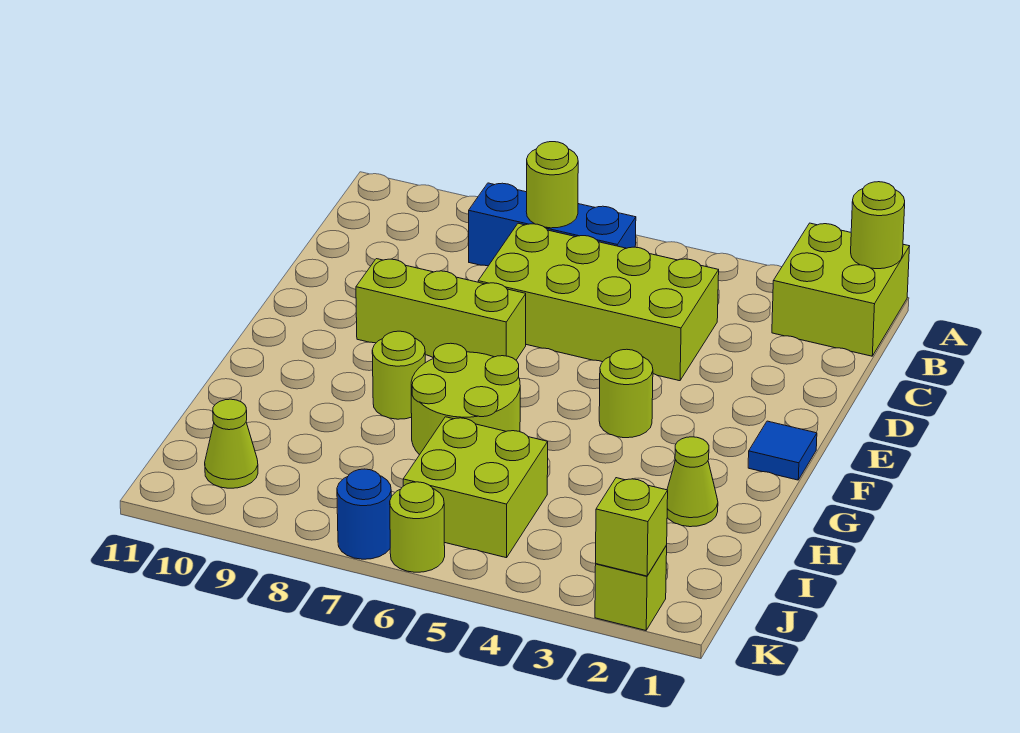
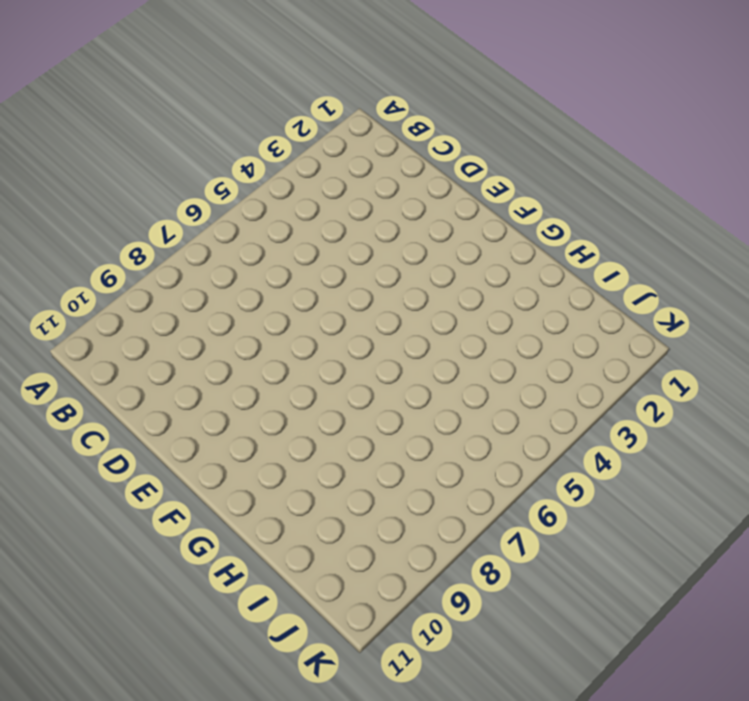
none -> lime brick A1:B2 level 1
none -> blue brick B6:B8 level 1
none -> lime brick C4:D7 level 1

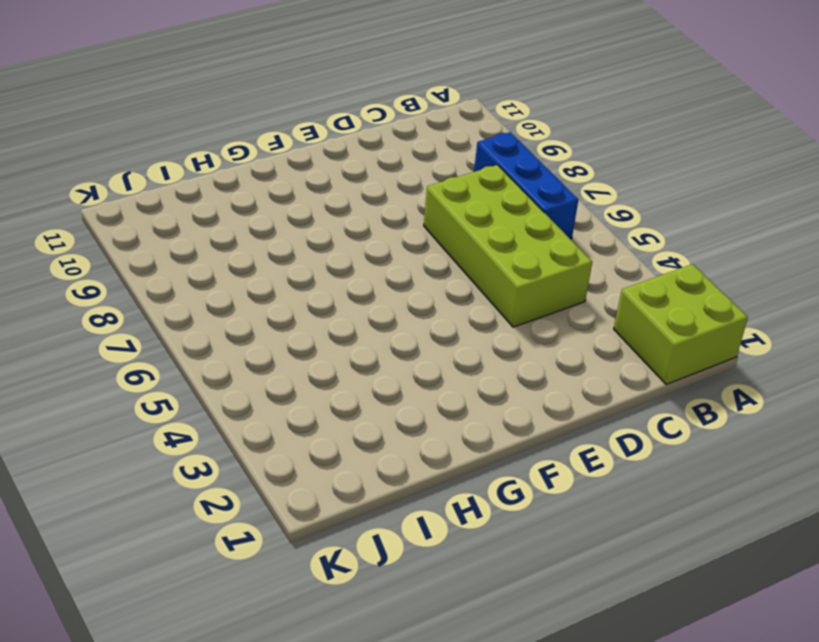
none -> lime brick E7:E9 level 1
none -> blue tile F1 level 1
none -> lime round brick F4 level 1

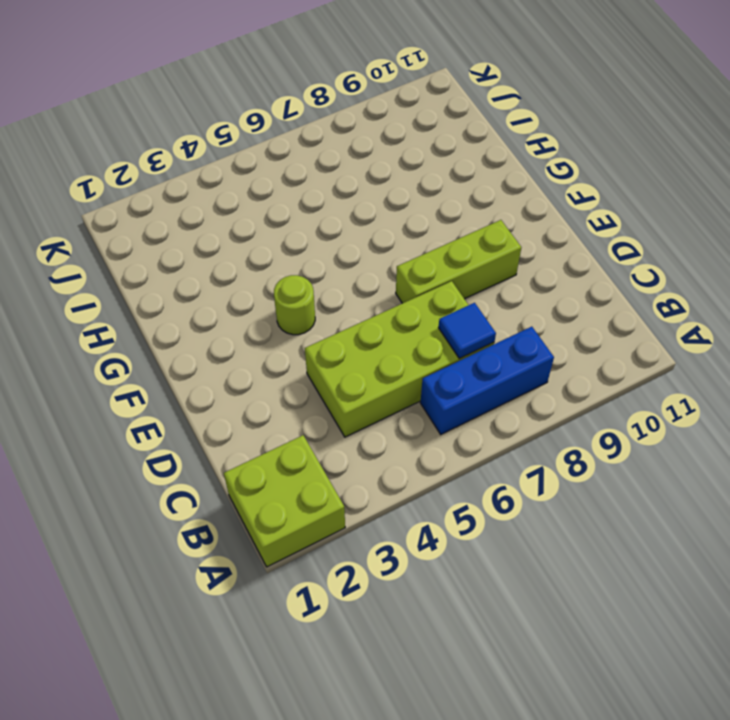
blue tile C7 level 2 -> blue tile F1 level 1
none -> lime round brick G6:H7 level 1
none -> lime round brick G8 level 1
none -> lime cone H2 level 1

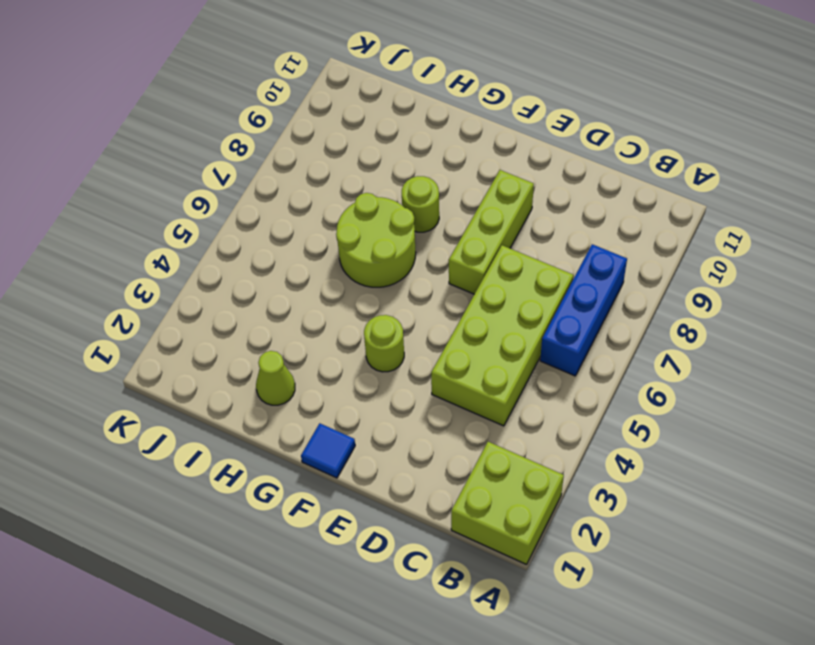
none -> lime brick I5:J6 level 1
none -> lime cone J10 level 1
none -> lime brick K2 level 1

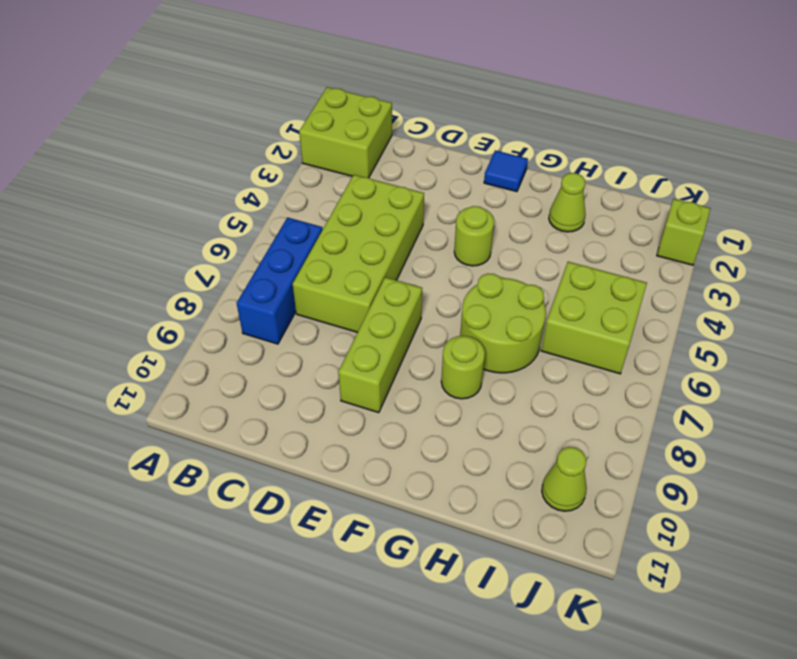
none -> lime round brick K6 level 1
none -> blue round brick K7 level 1
none -> lime round brick A1 level 2

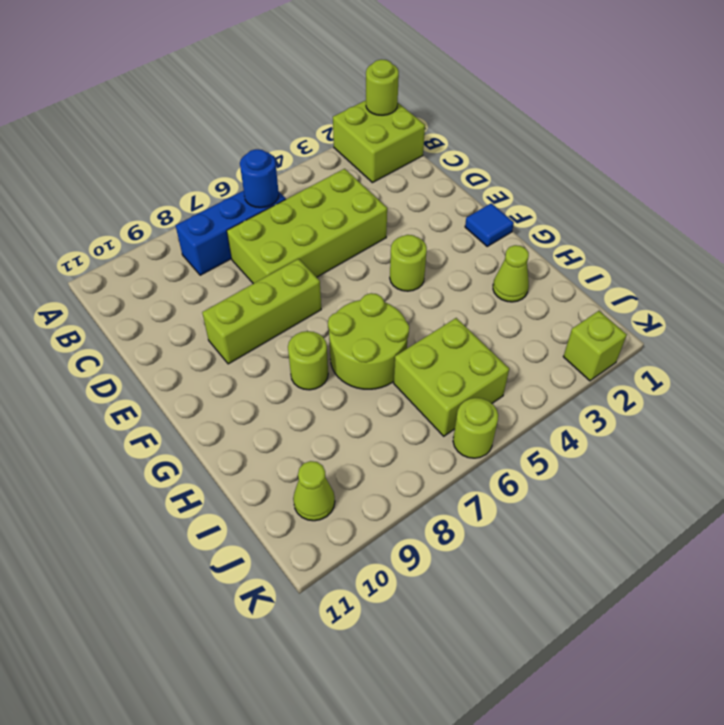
blue round brick B6 level 2 -> blue round brick K7 level 1
none -> lime round brick B7 level 2
none -> lime brick K2 level 2

